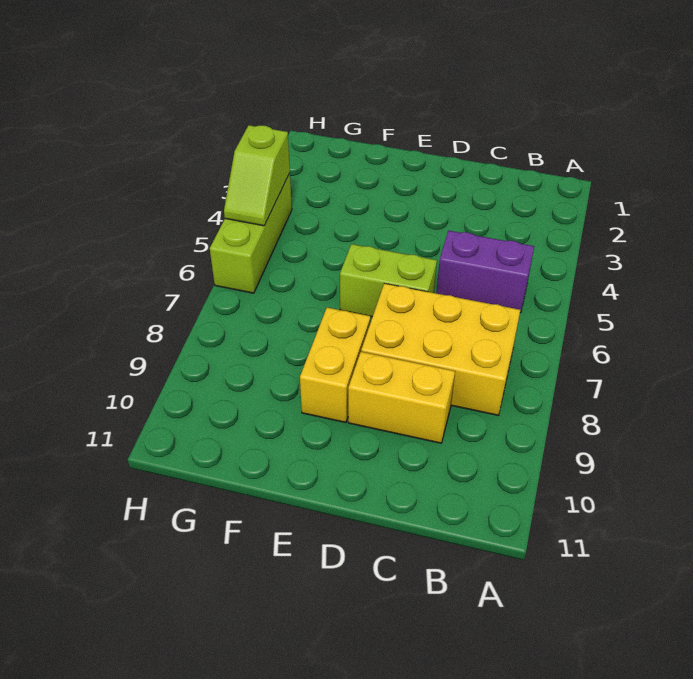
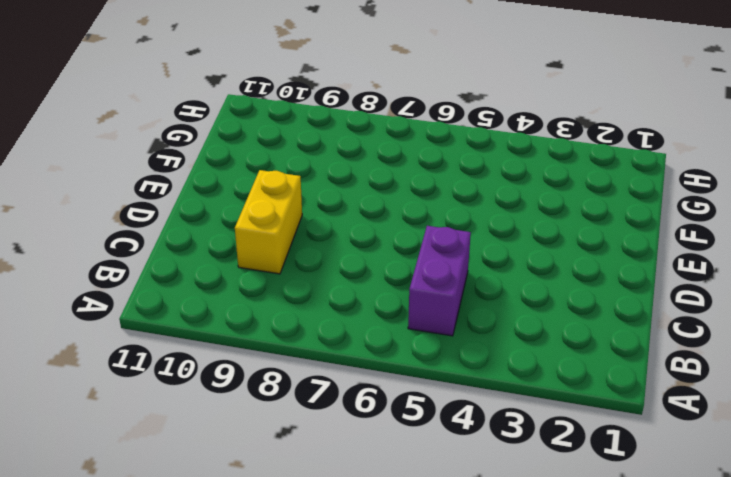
none -> yellow brick B7:D8 level 1
none -> lime brick D6:E6 level 1

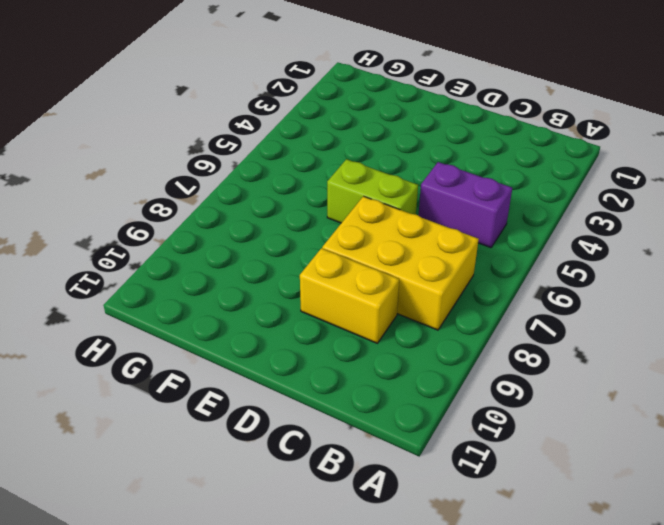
none -> yellow brick E8:E9 level 1
none -> lime brick H4:H6 level 1

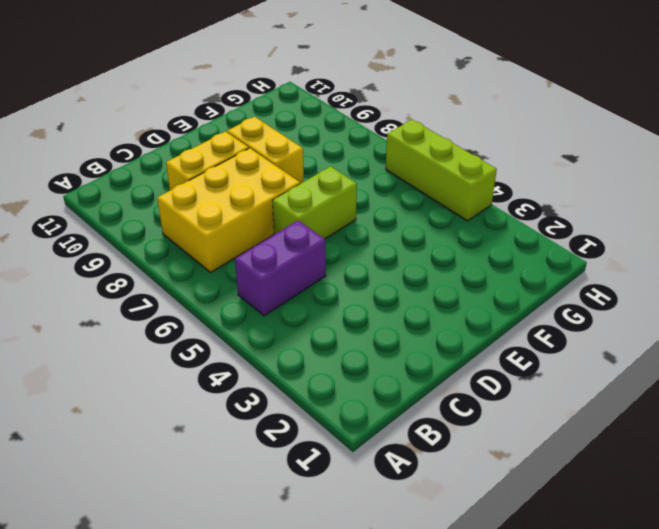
none -> lime slope H4:H5 level 2 top 4

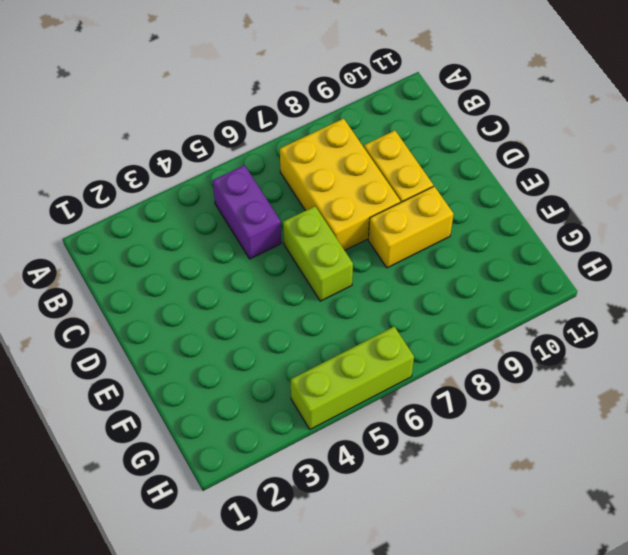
none -> lime slope H4:H5 level 2 top 4

